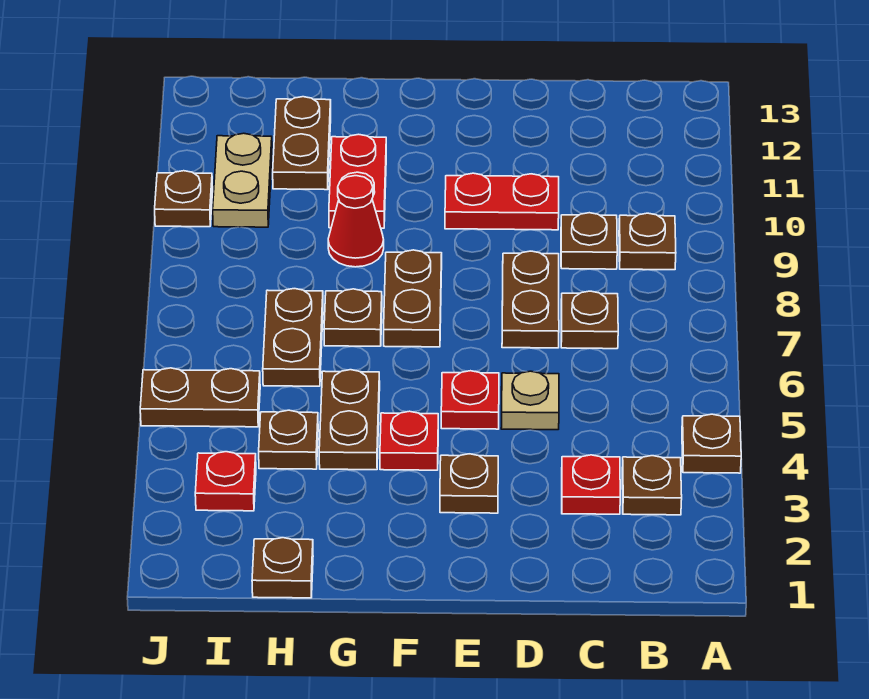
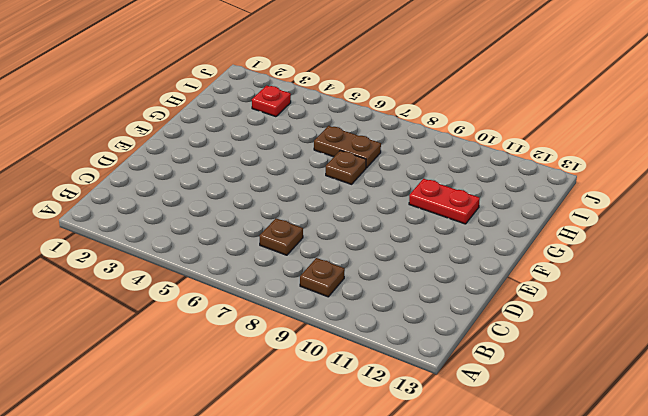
none -> brown plate A4 level 1
none -> brown plate B3 level 1
none -> red plate C3 level 1

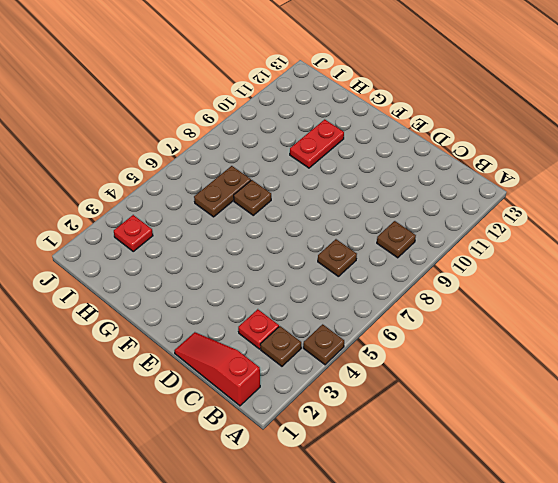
red slope B1:D1 level 1 top B -> none
none -> brown plate C9 level 1
none -> tan plate D5 level 1
none -> brown plate D7:D8 level 1

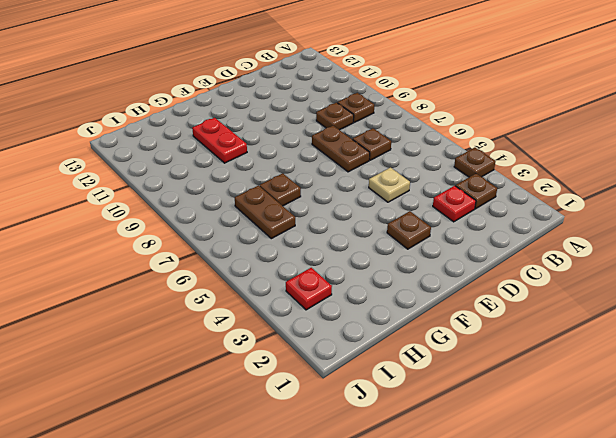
none -> red plate D10:E10 level 1
none -> red plate E5 level 1
none -> red plate F4 level 1

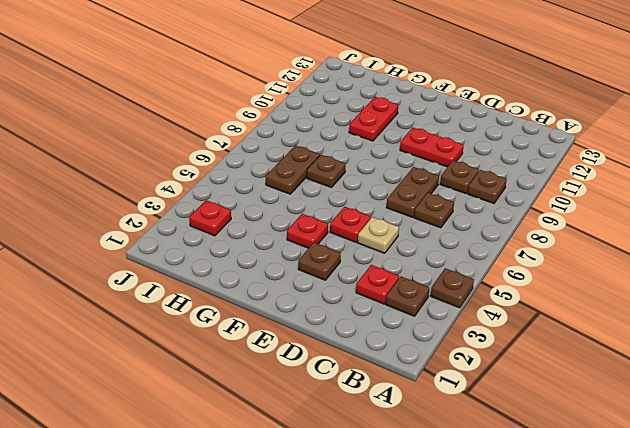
none -> brown plate F7:F8 level 1
none -> brown plate G4:G5 level 1
none -> red cone G9 level 1

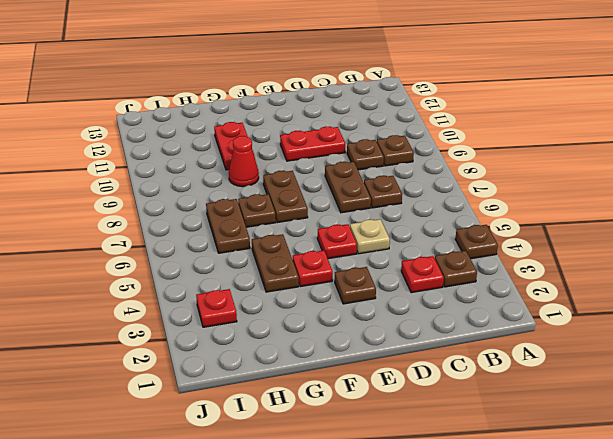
none -> brown plate H1 level 1
none -> brown plate H4 level 1
none -> brown plate H11:H12 level 1

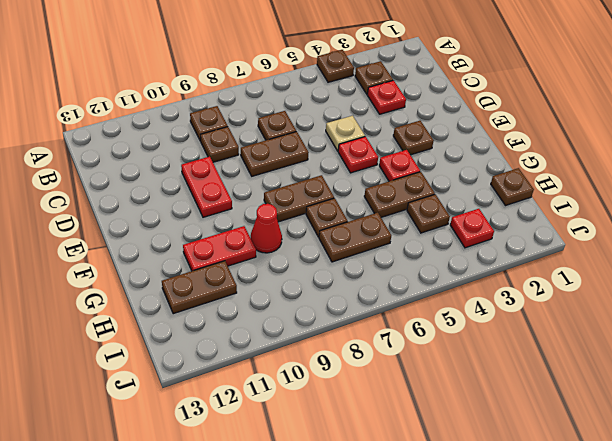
none -> brown plate I5:J5 level 1
none -> tan plate I10:I11 level 1
none -> brown plate J10 level 1

